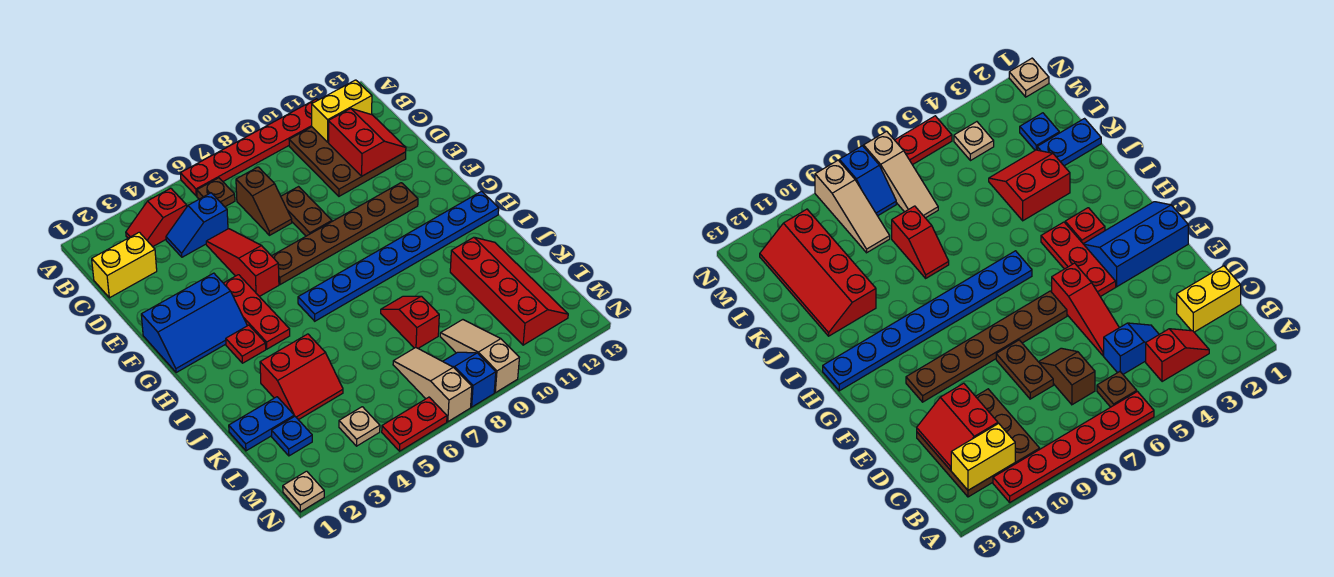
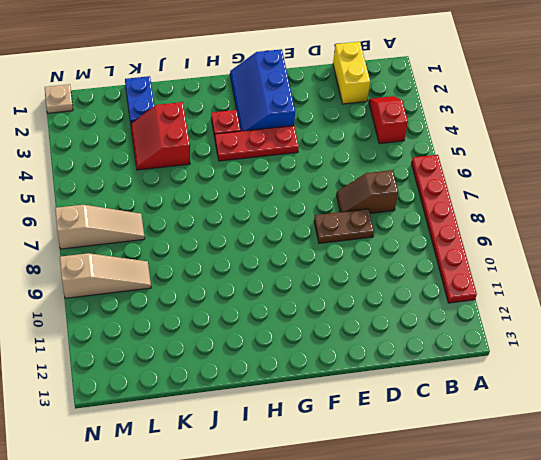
none -> brown plate B6 level 1
none -> brown plate B10:D12 level 1
none -> blue slope C4:C5 level 1 top 5

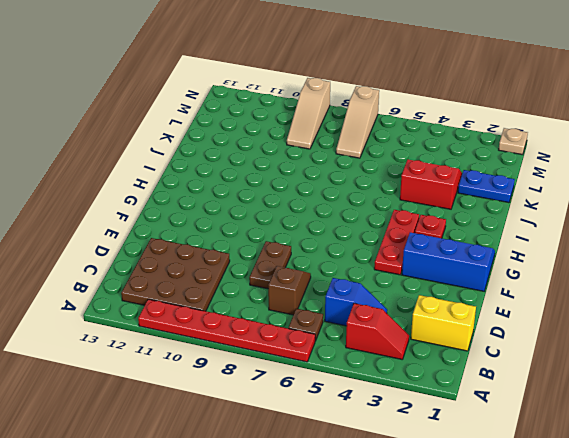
none -> red slope D5:F5 level 1 top F
none -> brown plate F6:F11 level 1
none -> blue plate H6:H13 level 1

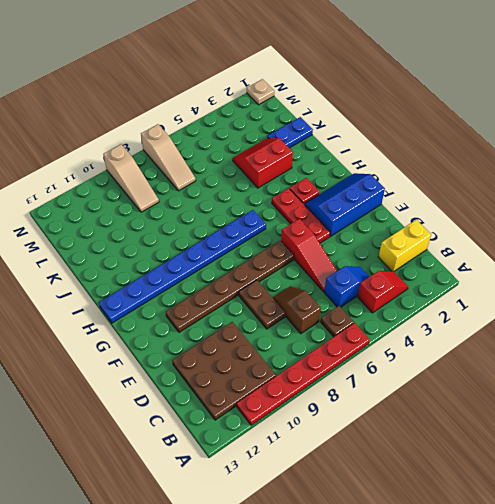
none -> red slope J8:K8 level 1 top K
none -> red slope J11:M12 level 1 top 11
none -> blue plate L2 level 1

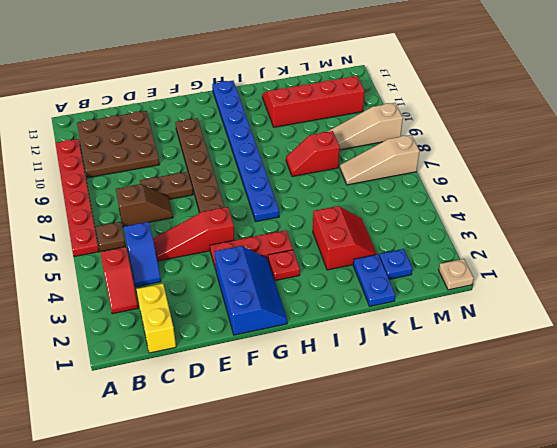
none -> tan plate M4 level 1
none -> blue slope M8:N8 level 1 top N
none -> red plate N5:N6 level 1

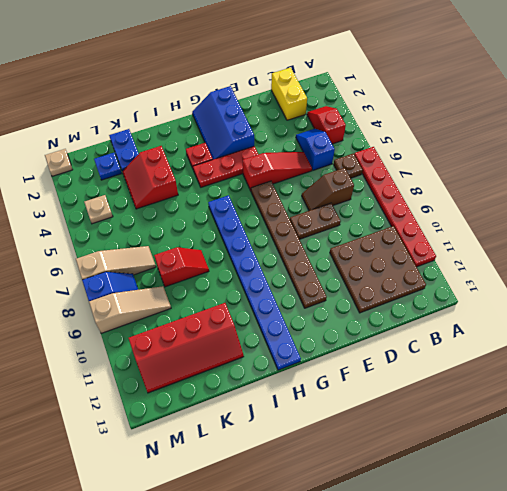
none -> red plate N5:N6 level 1
none -> yellow brick B11:B12 level 2
none -> red slope C11:D12 level 2 top 11

